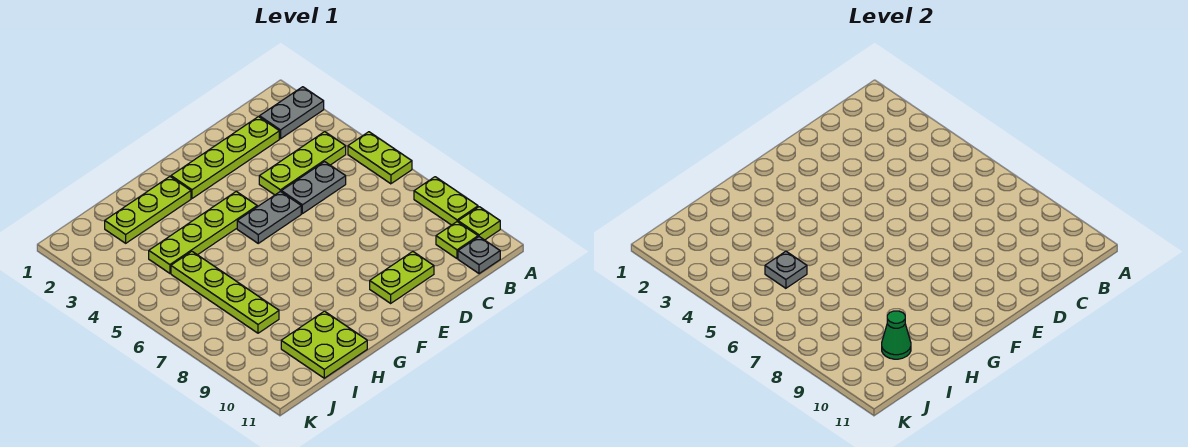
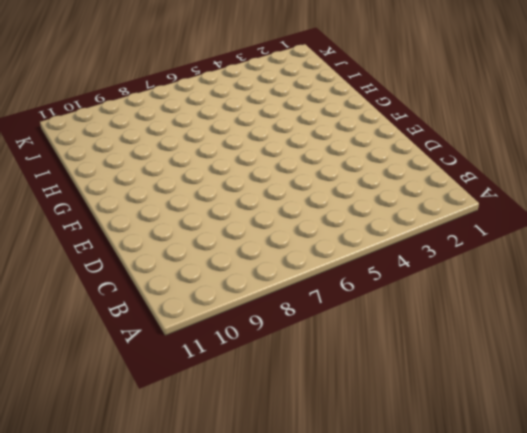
none -> grey plate A2:B2 level 1
none -> lime plate A5:A6 level 1
none -> lime plate A8:A9 level 1

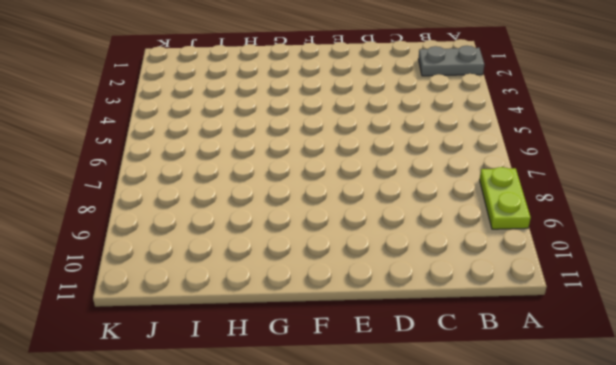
none -> lime plate A5:A6 level 1
none -> lime plate A10 level 1
none -> lime plate B4:D4 level 1

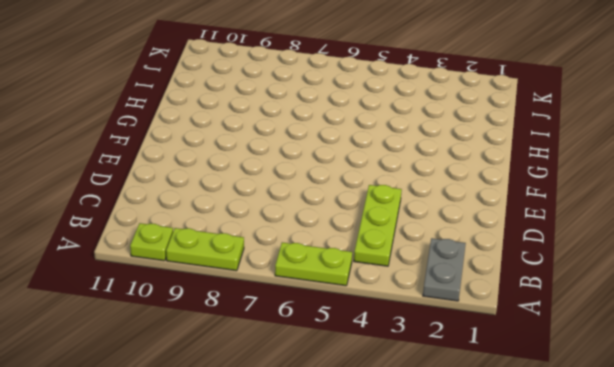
none -> lime plate B10 level 1
none -> grey plate B11 level 1
none -> lime plate C2:F2 level 1

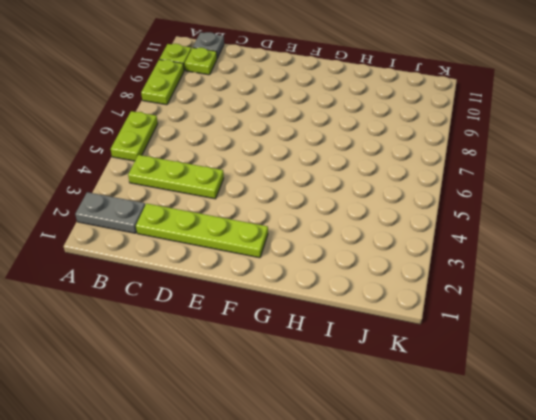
none -> grey plate C5:D5 level 1
none -> lime plate D10:E10 level 1
none -> grey plate E5:F5 level 1

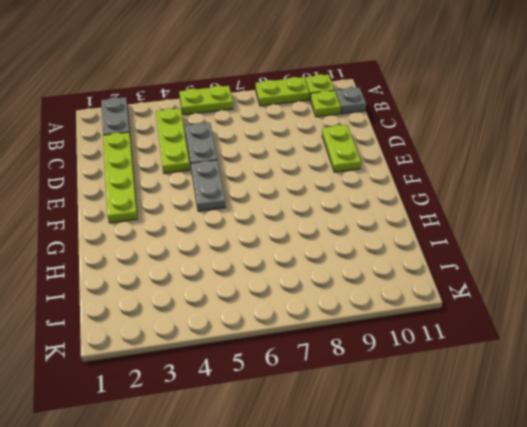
none -> lime plate F4:I4 level 1
none -> lime plate G2:I2 level 1
none -> lime plate H10:I11 level 1

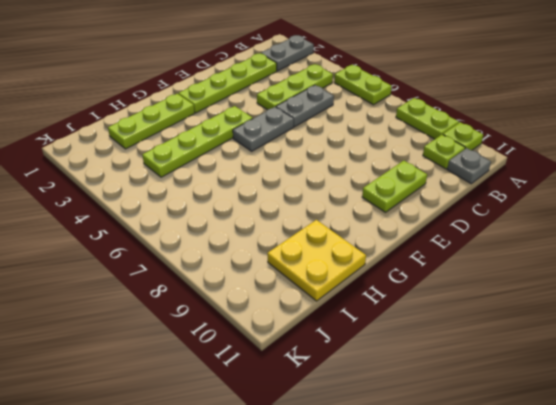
yellow plate H10:I11 level 1 -> lime plate H10:I11 level 1
none -> lime plate I5:I8 level 1
none -> grey plate I5 level 2
none -> green cone I10 level 2

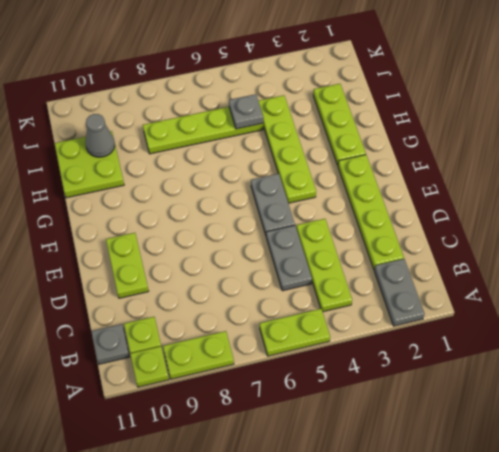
grey cone I10 level 2 -> green cone I10 level 2

